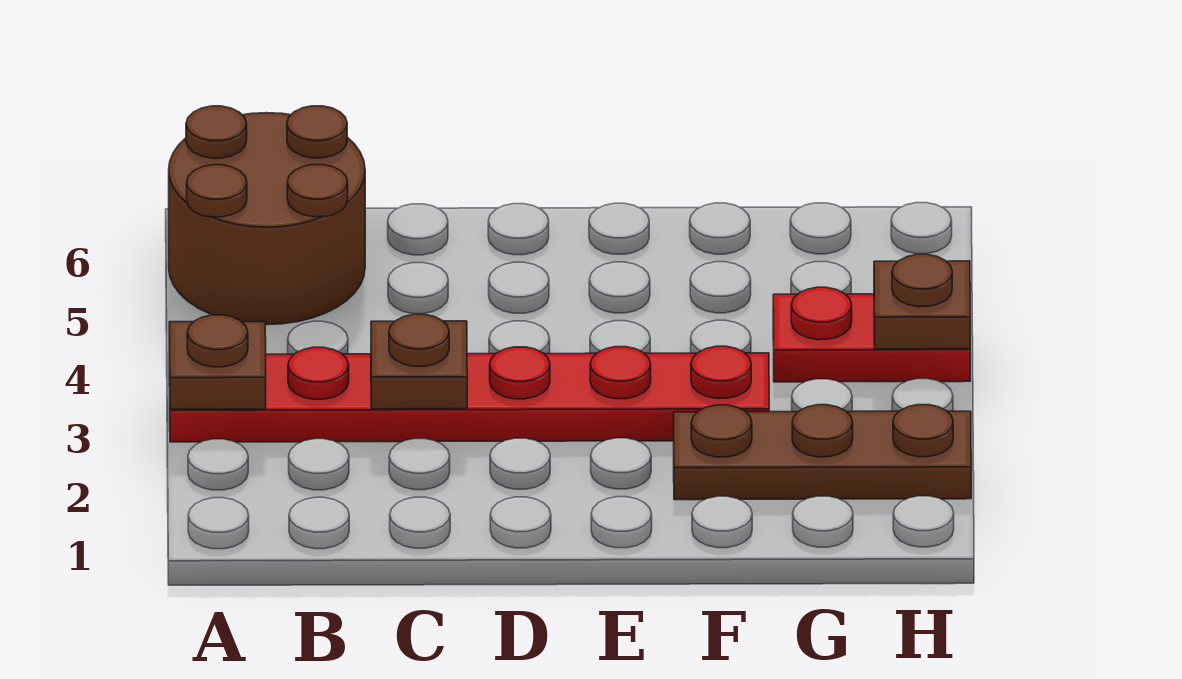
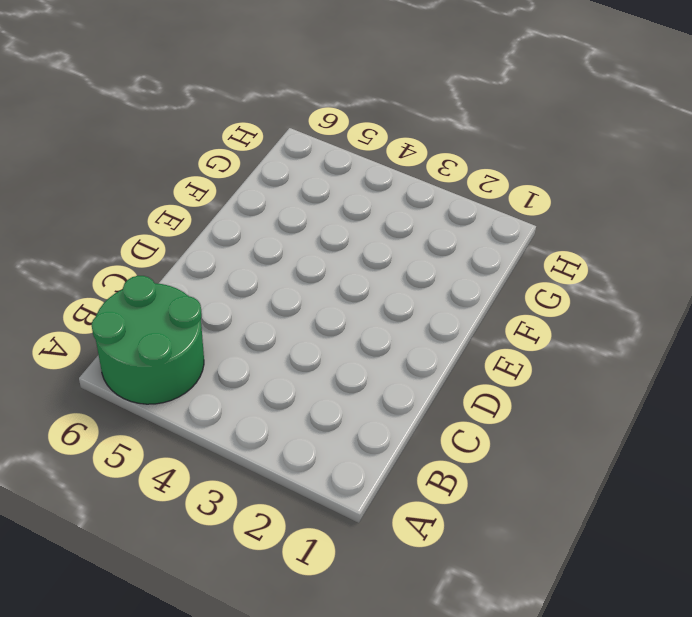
green round brick A5:B6 level 1 -> brown round brick A5:B6 level 1
none -> red plate A3:F3 level 1
none -> brown plate F2:H2 level 1

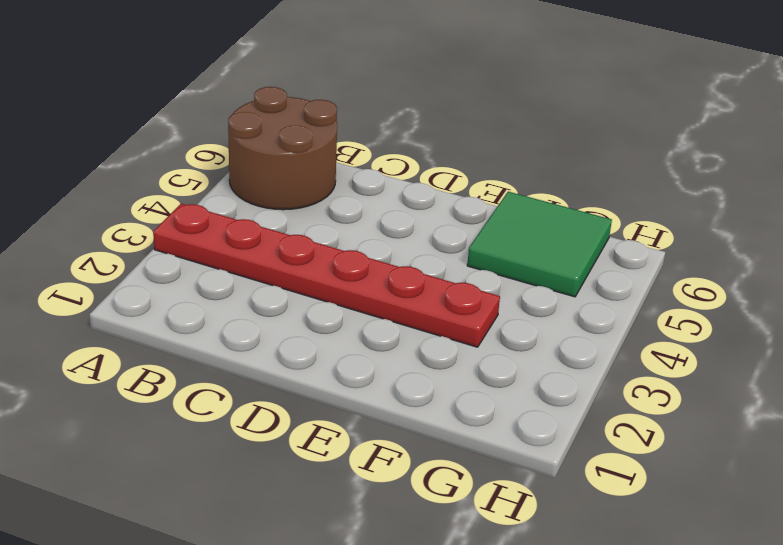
green tile F5:G6 level 1 -> none
none -> brown plate F2:H2 level 1
none -> red plate G4:H4 level 1

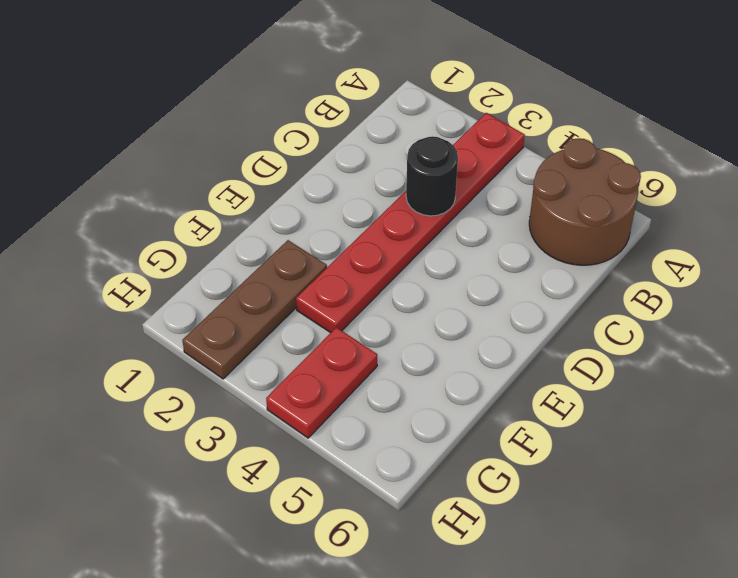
black round brick C3 level 2 -> brown plate C3 level 2
none -> brown plate A3 level 2
none -> brown plate H4 level 2

